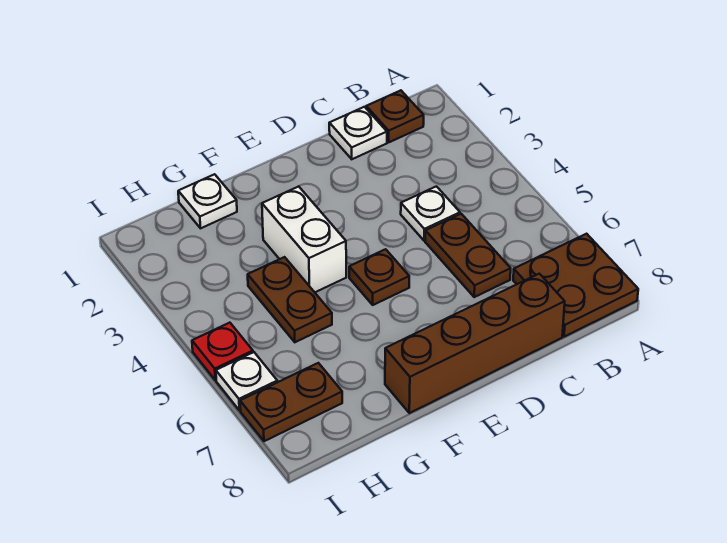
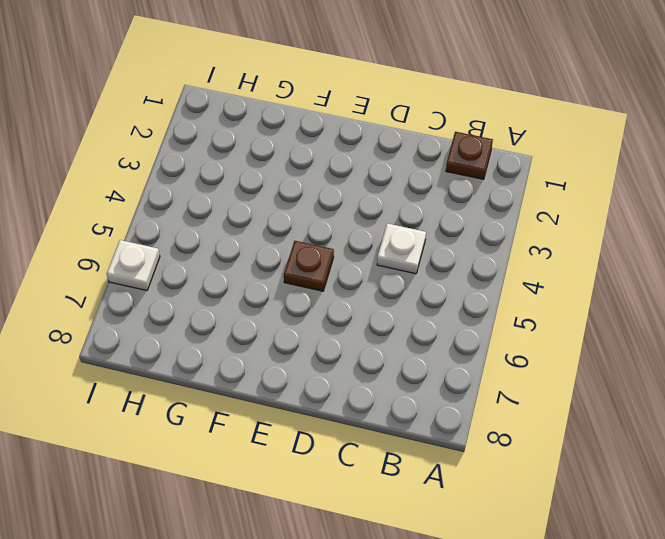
none -> brown plate A7:B8 level 1
none -> white plate C1 level 1
none -> brown plate C5:C6 level 1

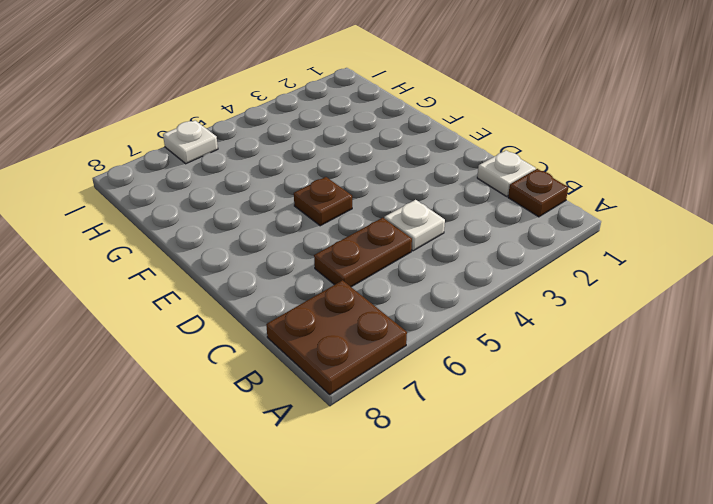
none -> brown brick C8:F8 level 1
none -> white brick F3:F4 level 1
none -> white plate G1 level 1

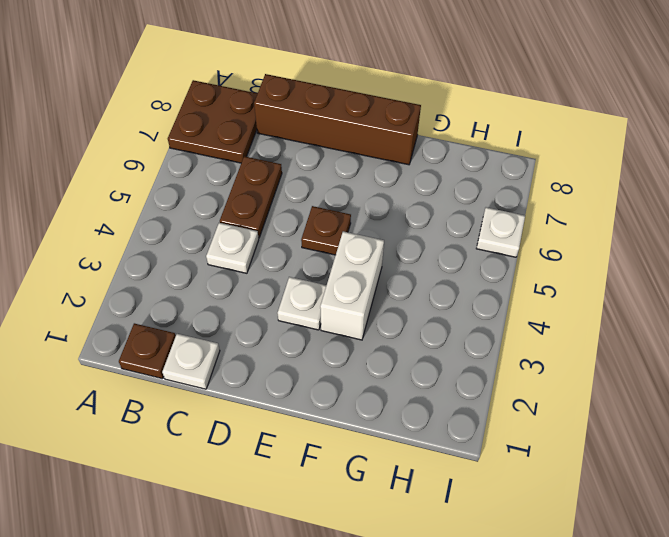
white plate E3 level 1 -> white plate G1 level 1
none -> brown plate G4:G5 level 1
none -> brown plate H7:I7 level 1
none -> red plate I5 level 1

